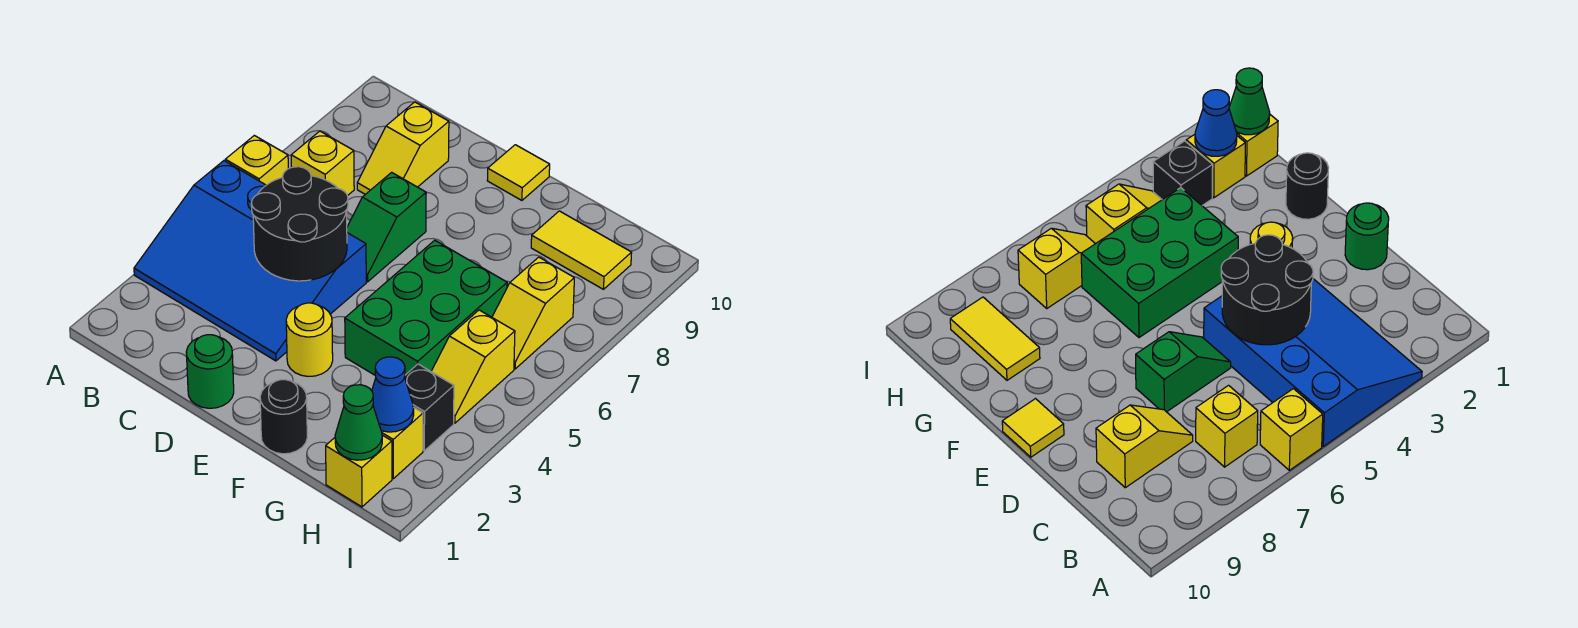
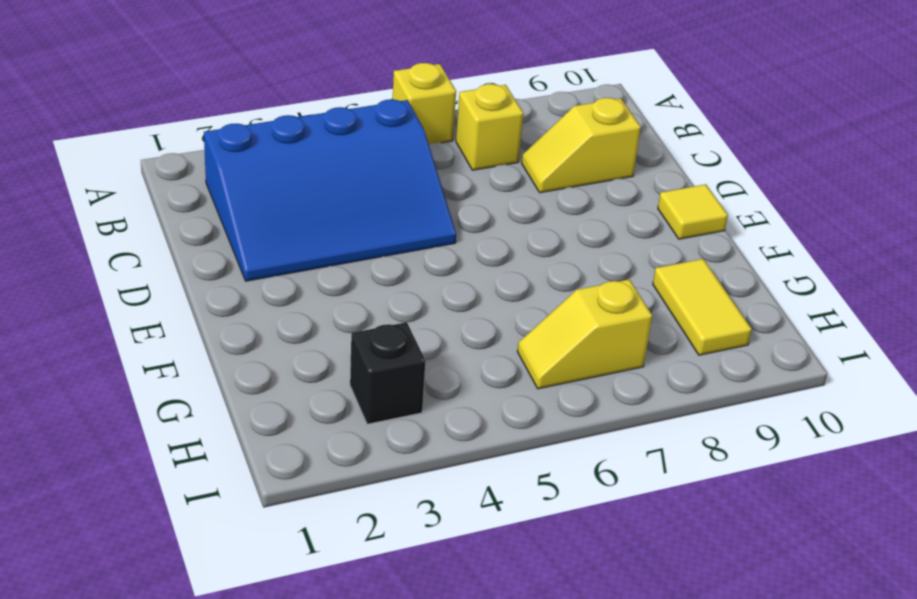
blue slope B2:D5 level 1 top B -> blue slope A3:D5 level 1 top 5
none -> green round brick D1 level 1
none -> green slope D6:D7 level 1 top 7
none -> yellow round brick E3 level 1

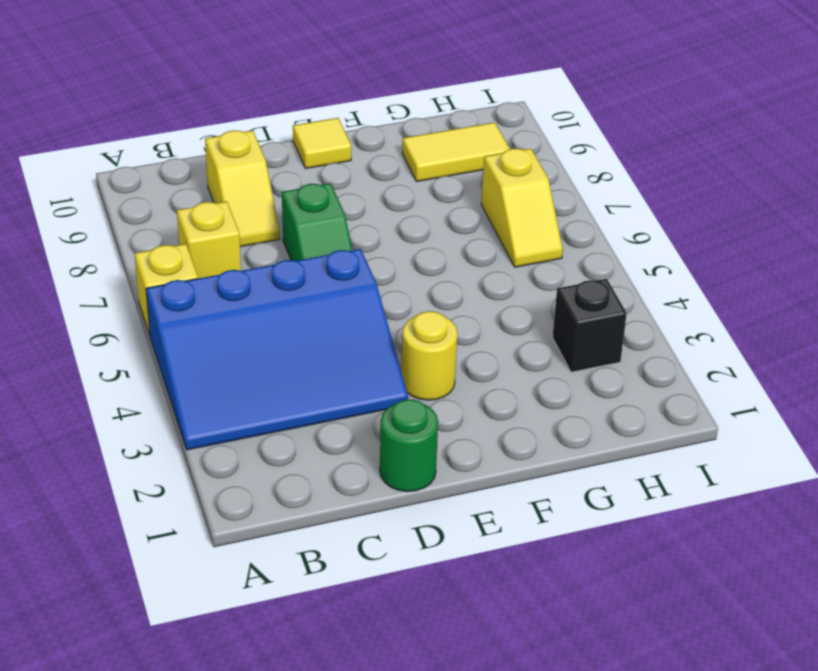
none -> black round brick F1 level 1
none -> green brick F4:G6 level 1
none -> yellow brick H1 level 1

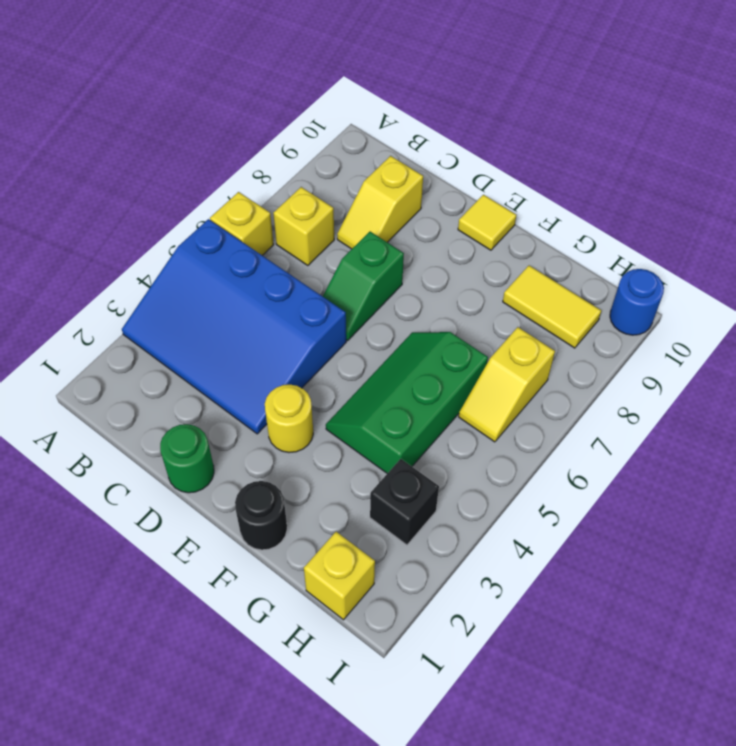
green slope F4:G6 level 1 top G -> green brick F4:G6 level 1
blue round brick I10 level 1 -> none
none -> yellow brick H2 level 1
none -> yellow slope H4:H5 level 1 top 5
none -> black round brick C4:D5 level 2

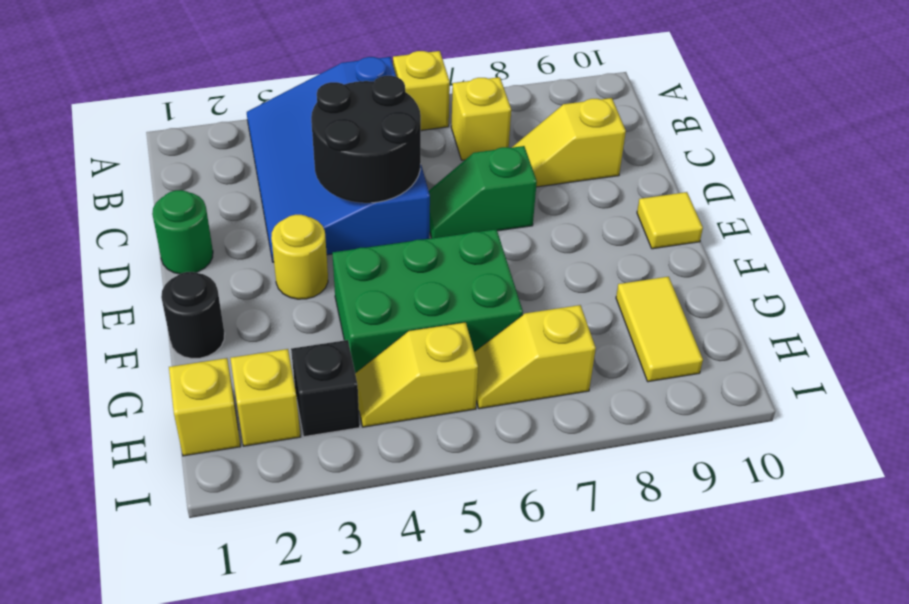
none -> green cone H1 level 2
none -> blue cone H2 level 2

